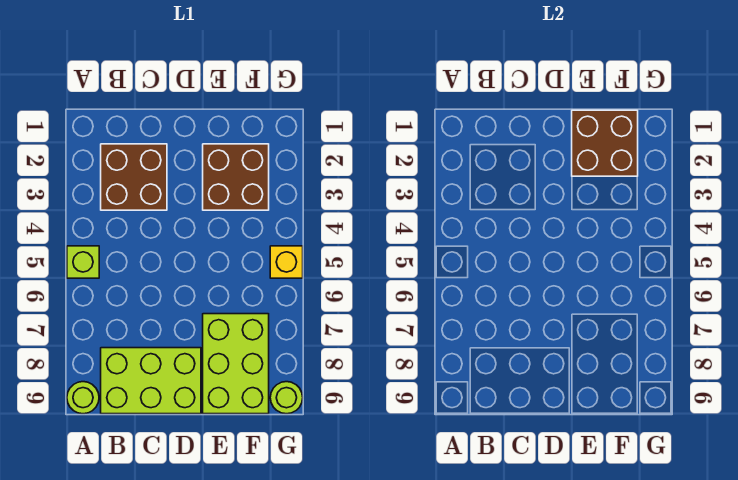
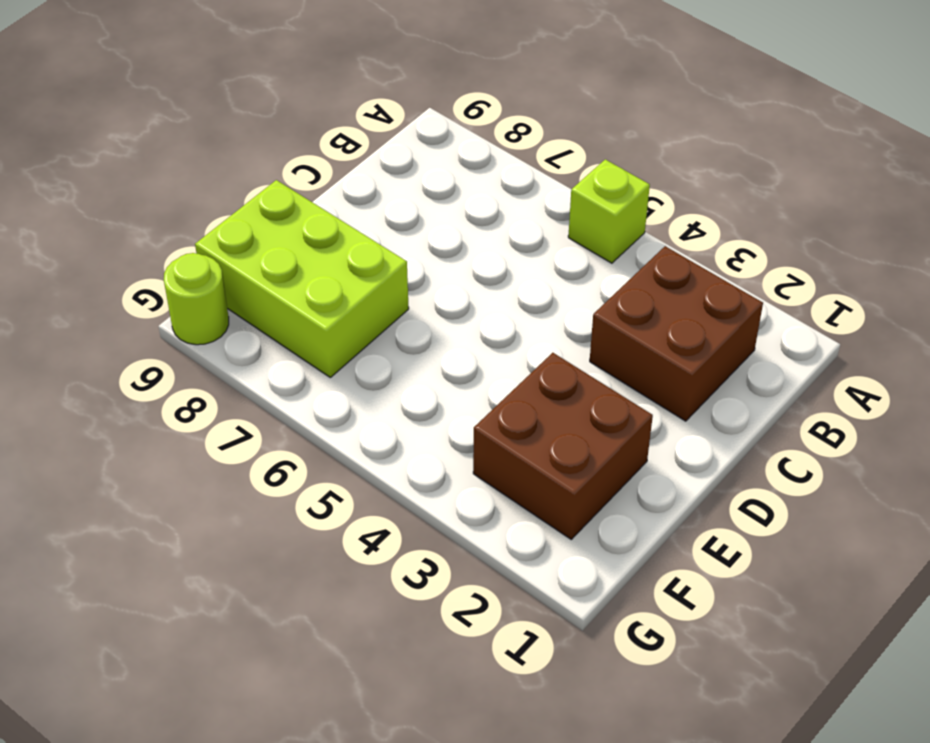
none -> lime round brick A9 level 1
none -> lime brick B8:D9 level 1

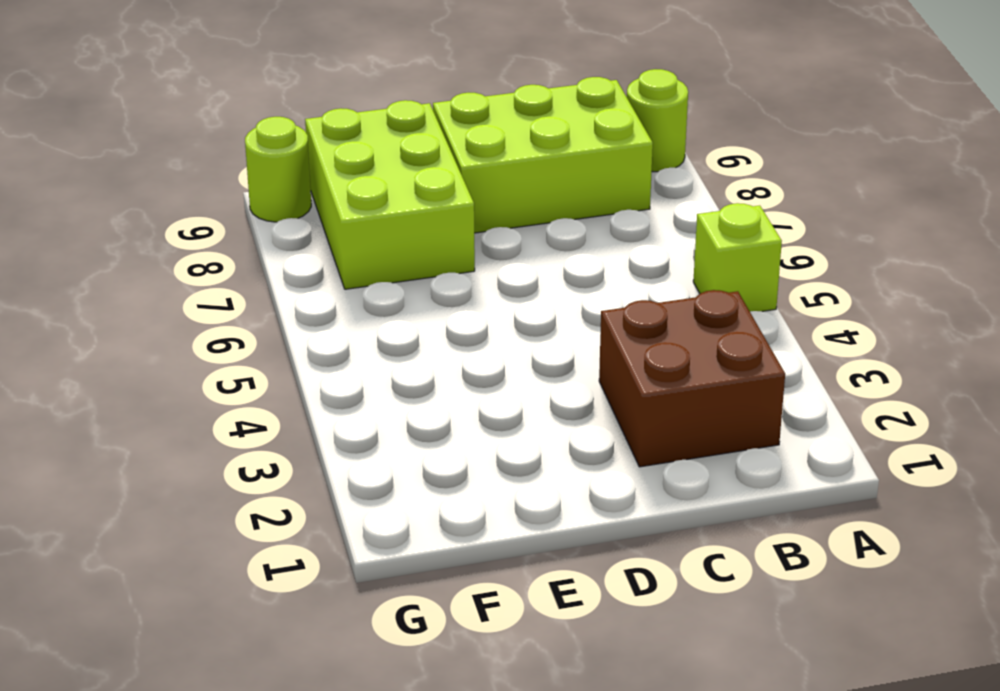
none -> brown brick E2:F3 level 1
none -> yellow brick G5 level 1

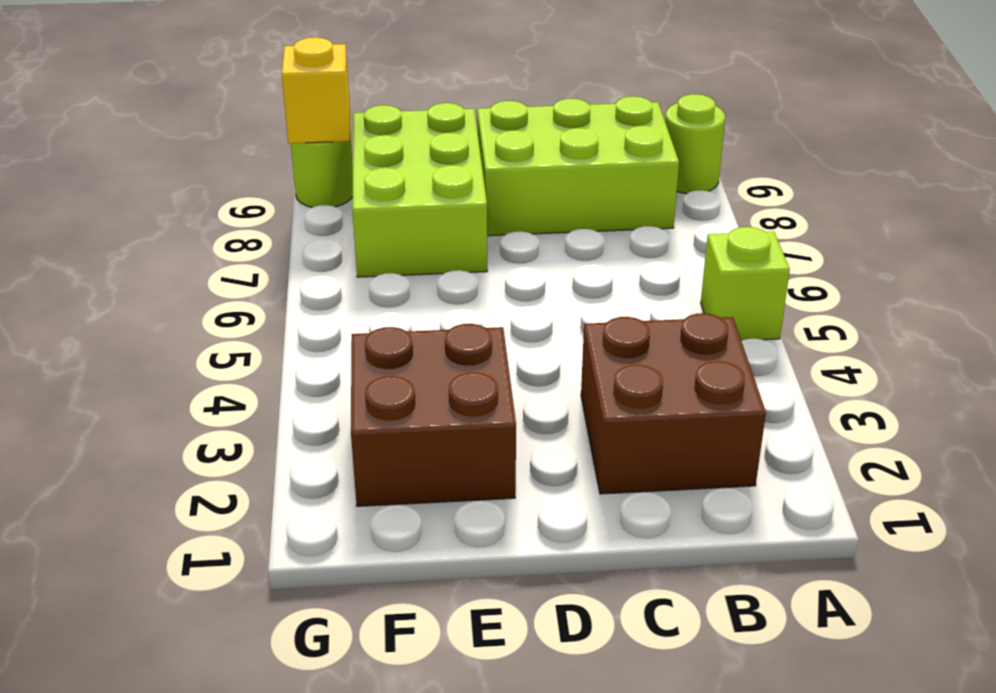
yellow brick G9 level 2 -> yellow brick G5 level 1
none -> brown brick E1:F2 level 2

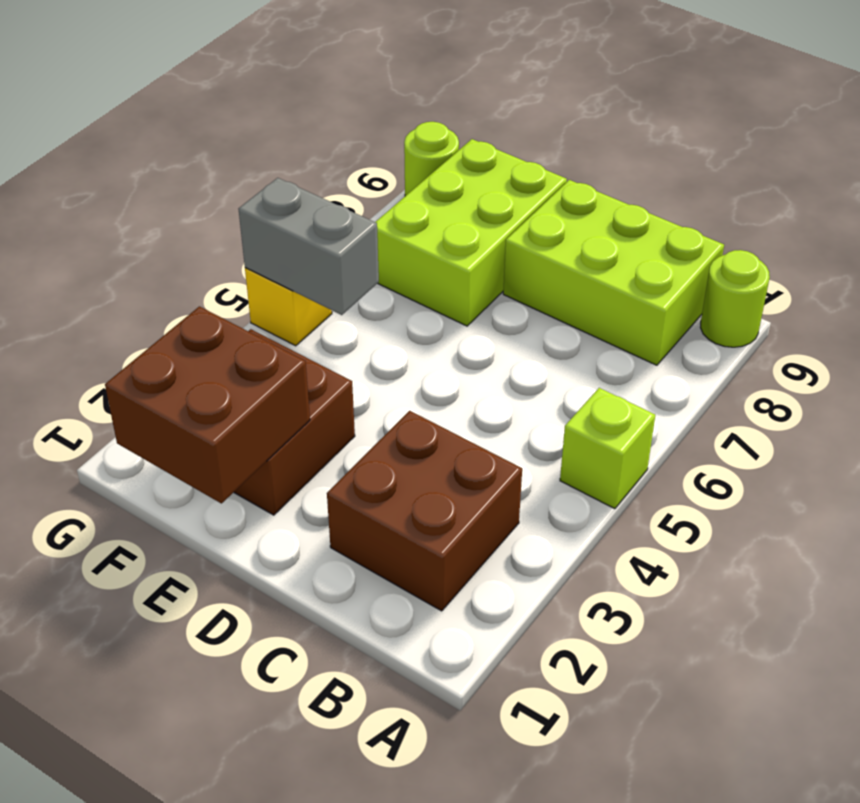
grey brick F5:G5 level 2 -> none

